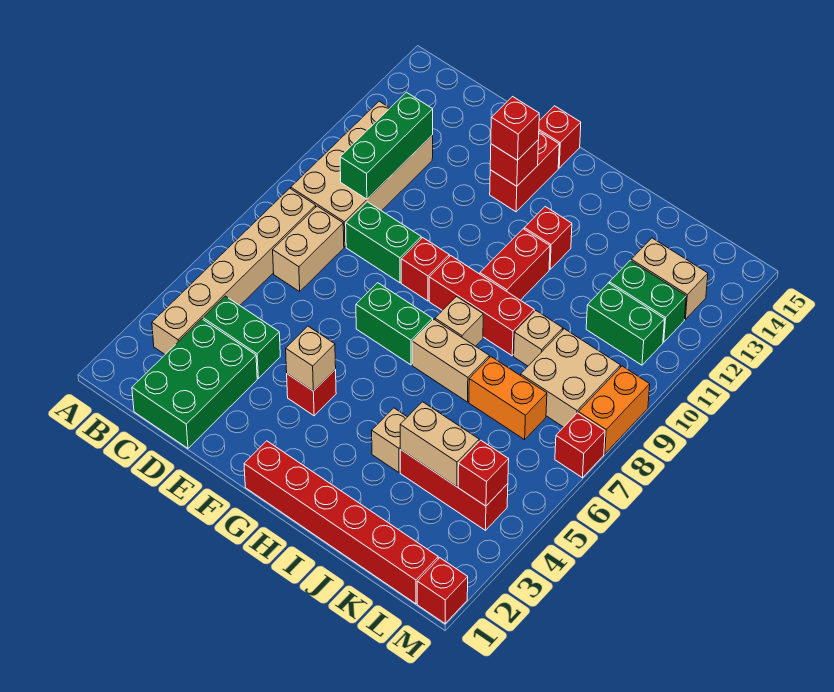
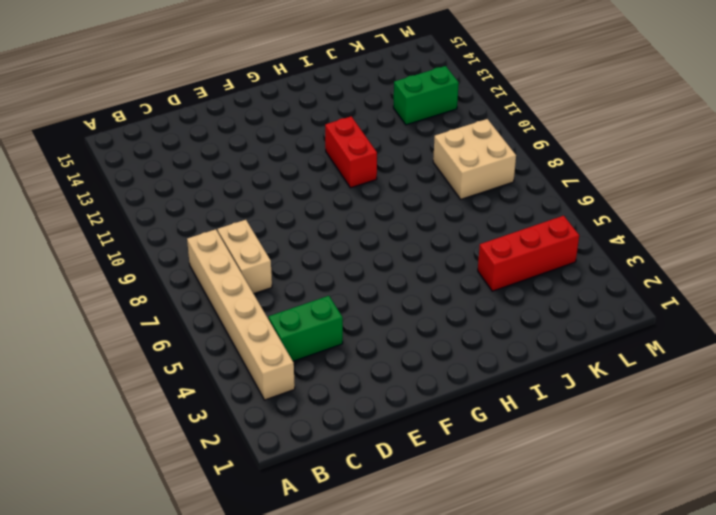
none -> tan brick B9:C12 level 1
none -> green brick C1:D3 level 1
none -> green brick D9:E9 level 1
none -> red brick F4 level 1

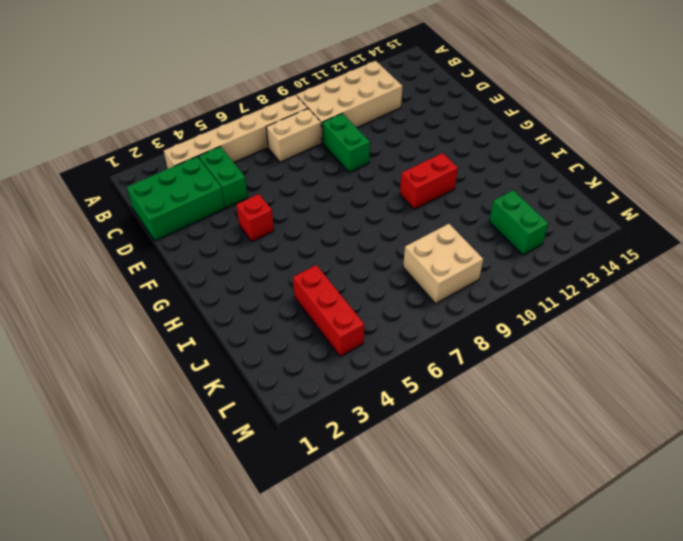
none -> green brick F7:G7 level 1
none -> red brick F9 level 1
none -> red brick F13:F14 level 1
none -> red brick F15 level 1

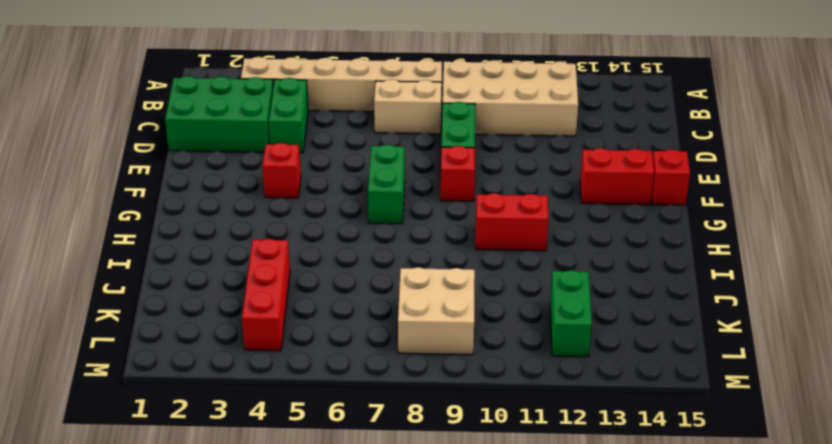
none -> red brick G1:L1 level 1
none -> red brick G9:I9 level 1
none -> tan brick H7:I7 level 1
none -> tan brick H8 level 1

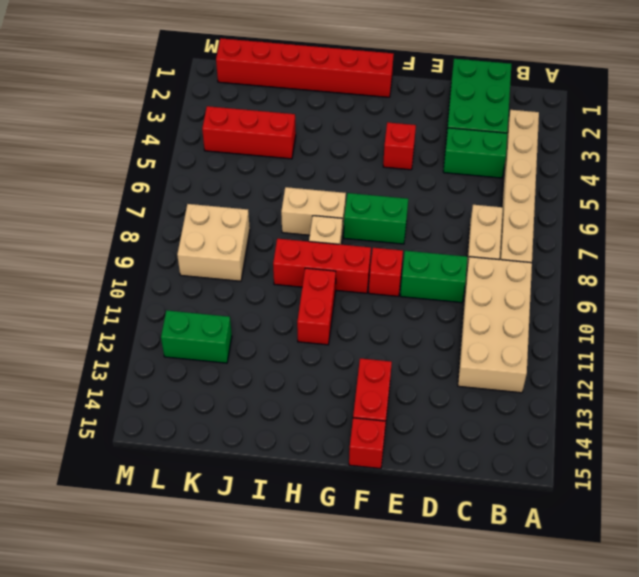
none -> red brick H12 level 1
none -> tan brick I4 level 1
none -> orange brick J7:K7 level 1
none -> tan brick J9 level 1

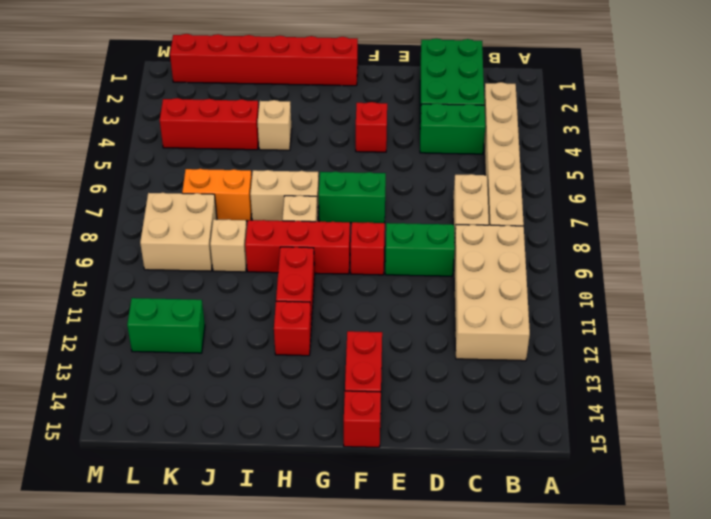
none -> green brick K11:L11 level 1
none -> tan brick K13:L13 level 1
none -> red brick M1 level 1
none -> red brick M7 level 1

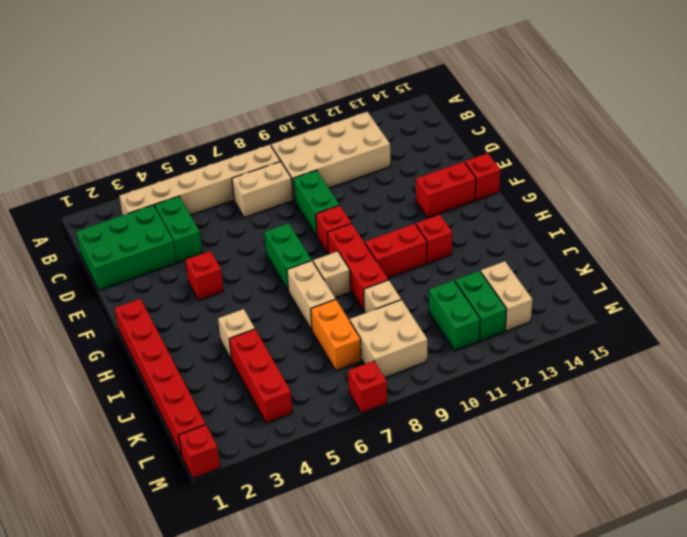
none -> orange brick M8:M9 level 1
none -> green brick C10:C12 level 2
none -> tan brick F4 level 2
none -> red brick F13 level 2

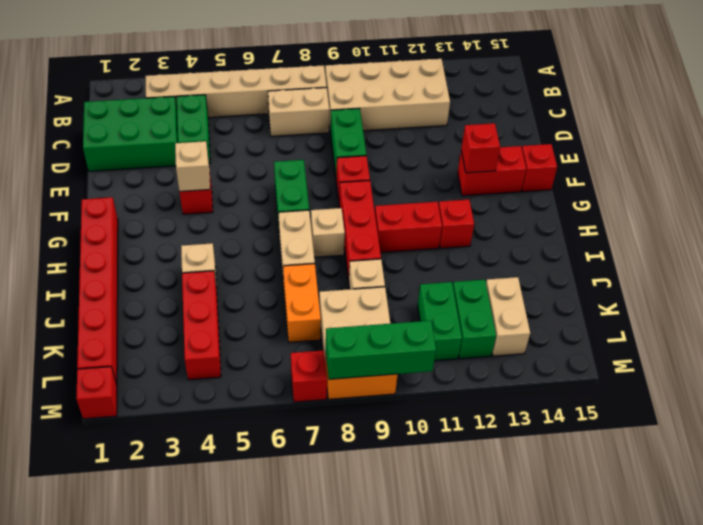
green brick M8:M10 level 2 -> green brick C10:C12 level 2
none -> tan brick J4:K4 level 2
none -> red brick L4 level 2
none -> red brick F13 level 3

